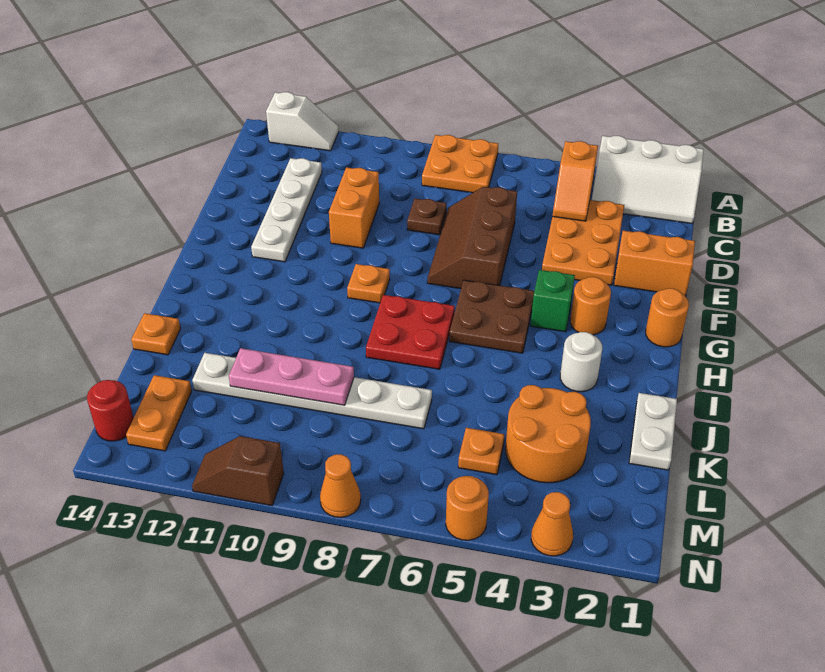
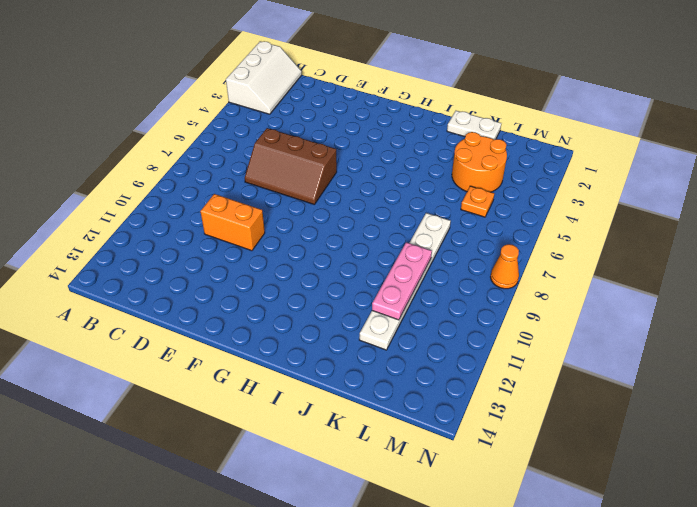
none -> orange plate A7:B8 level 1
none -> white slope A12:A13 level 1 top 13
none -> orange plate C3:E4 level 1

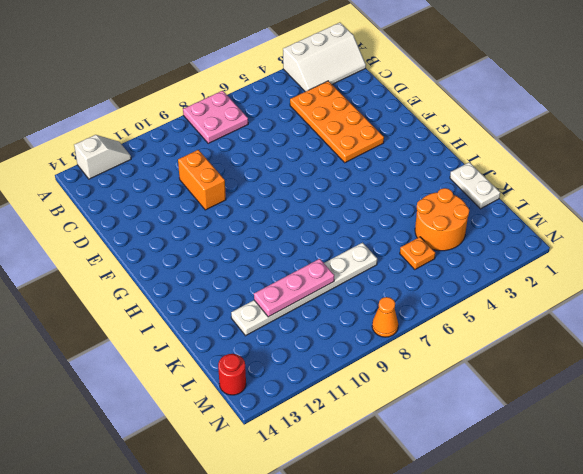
pink plate A7:B8 level 1 -> orange plate A7:B8 level 1
orange plate C3:F4 level 1 -> orange plate C3:E4 level 1
none -> white plate C12:F12 level 1
none -> brown slope D6:F7 level 1 top 6
none -> brown plate D8 level 1

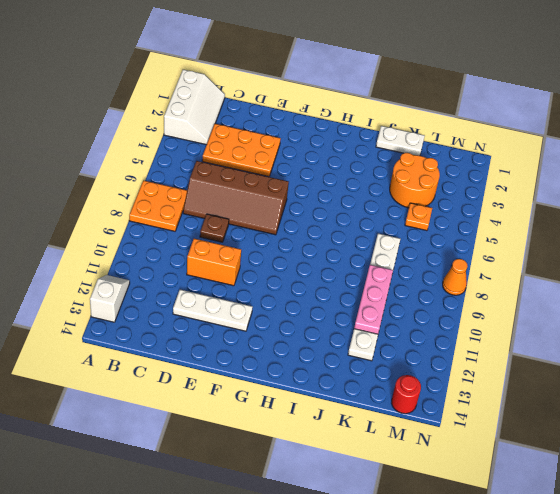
brown slope C6:F7 level 1 top 6 -> brown slope D6:F7 level 1 top 6
white plate D12:F12 level 1 -> white plate C12:F12 level 1
none -> orange brick E1:E2 level 1
none -> orange round brick G1 level 1
none -> orange round brick G3 level 1

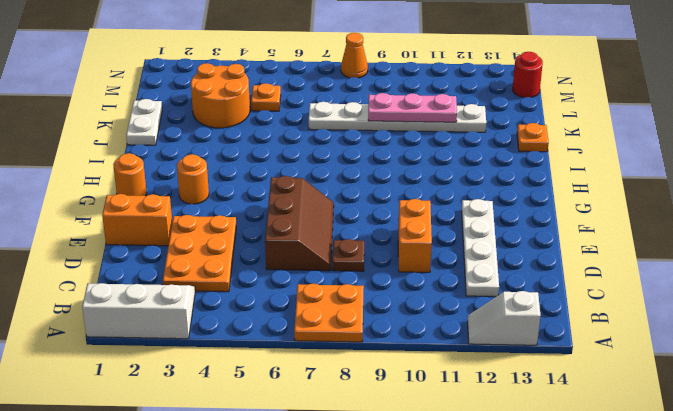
none -> green brick G4 level 1
none -> brown plate G5:H6 level 1
none -> orange plate G9 level 1

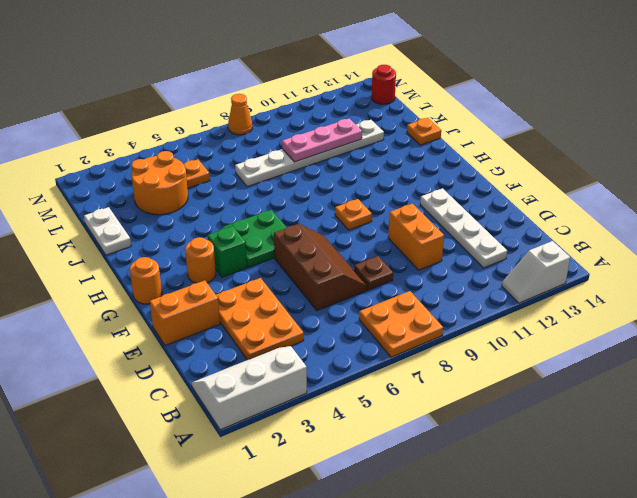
green plate G5:H6 level 1 -> brown plate G5:H6 level 1
none -> red plate H7:I8 level 1
none -> white round brick I3 level 1
none -> orange plate L13:M13 level 1

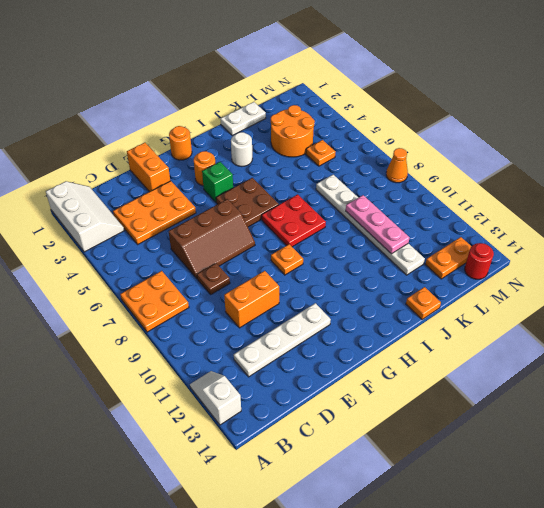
none -> orange cone N3 level 1
none -> orange round brick N5 level 1
none -> brown slope N10:N11 level 1 top 10

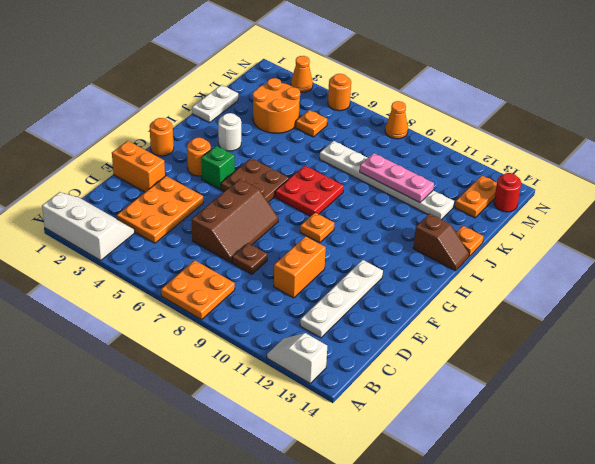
brown slope I13:I14 level 1 top 13 -> brown slope N10:N11 level 1 top 10
none -> orange slope B4:C4 level 2 top B

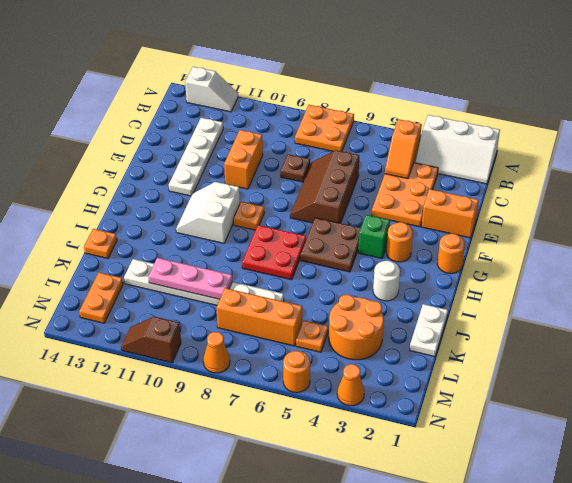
white slope G10:H11 level 1 top 10 -> none
orange brick L6:L8 level 1 -> none
none -> red round brick M14 level 1

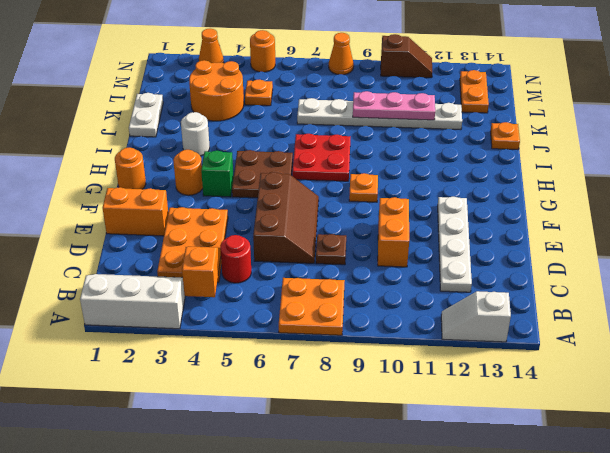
red round brick C5 level 1 -> red round brick M14 level 1

